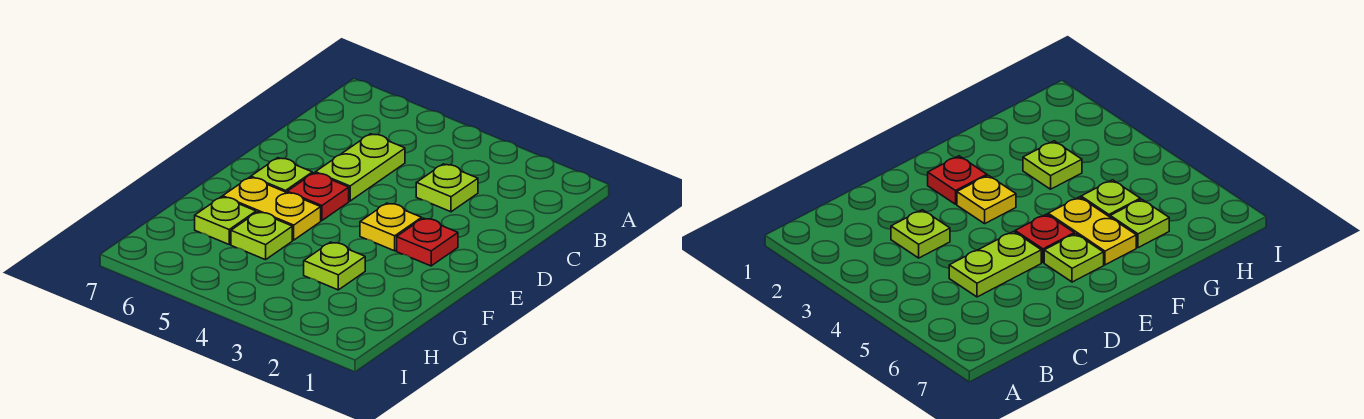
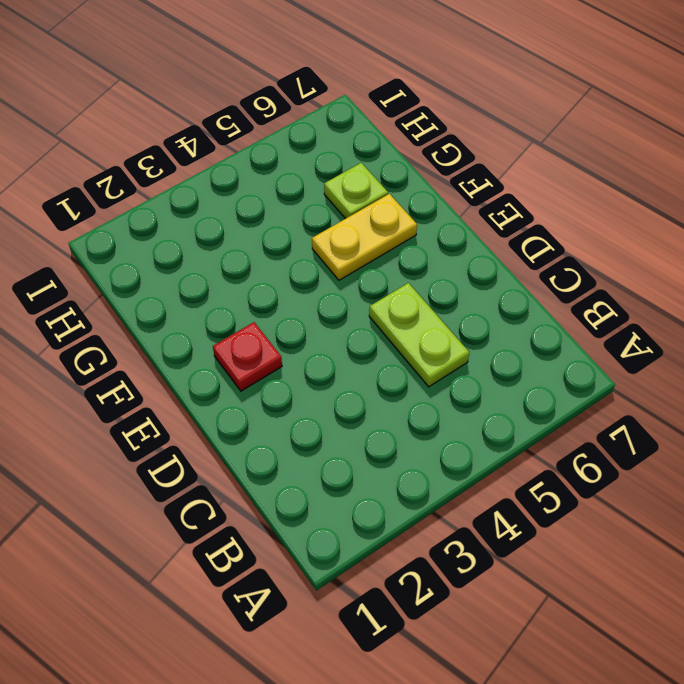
none -> lime plate C3 level 1
none -> yellow plate E3 level 1

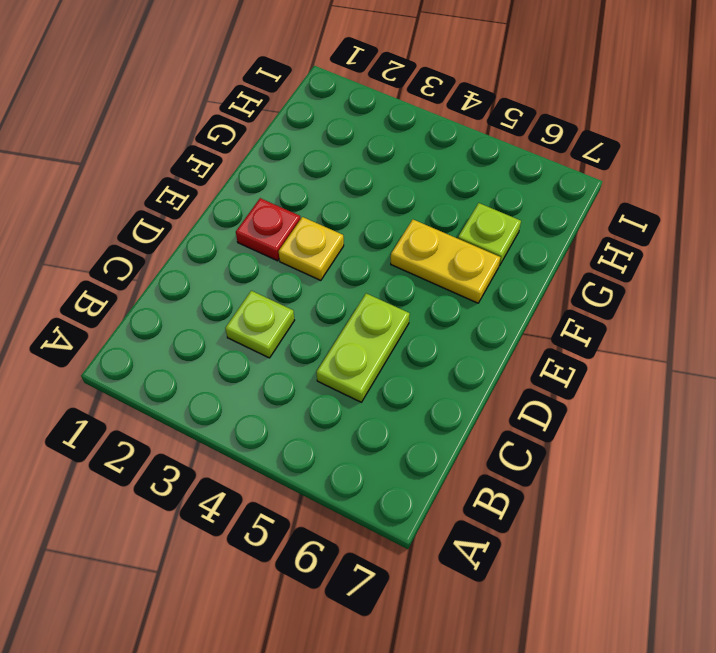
none -> red plate E5 level 1
none -> lime plate E6 level 1

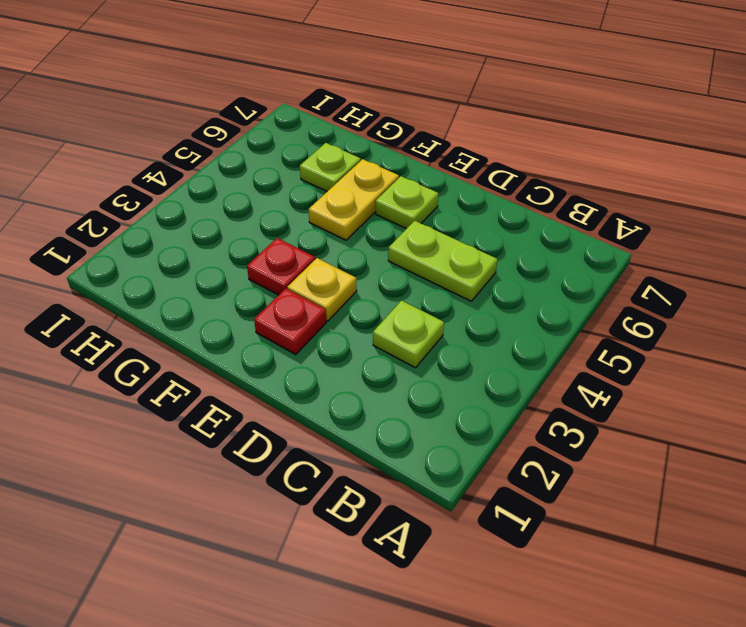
red plate F3 level 1 -> red plate E5 level 1
none -> lime plate G3 level 1
none -> lime plate G5 level 1

